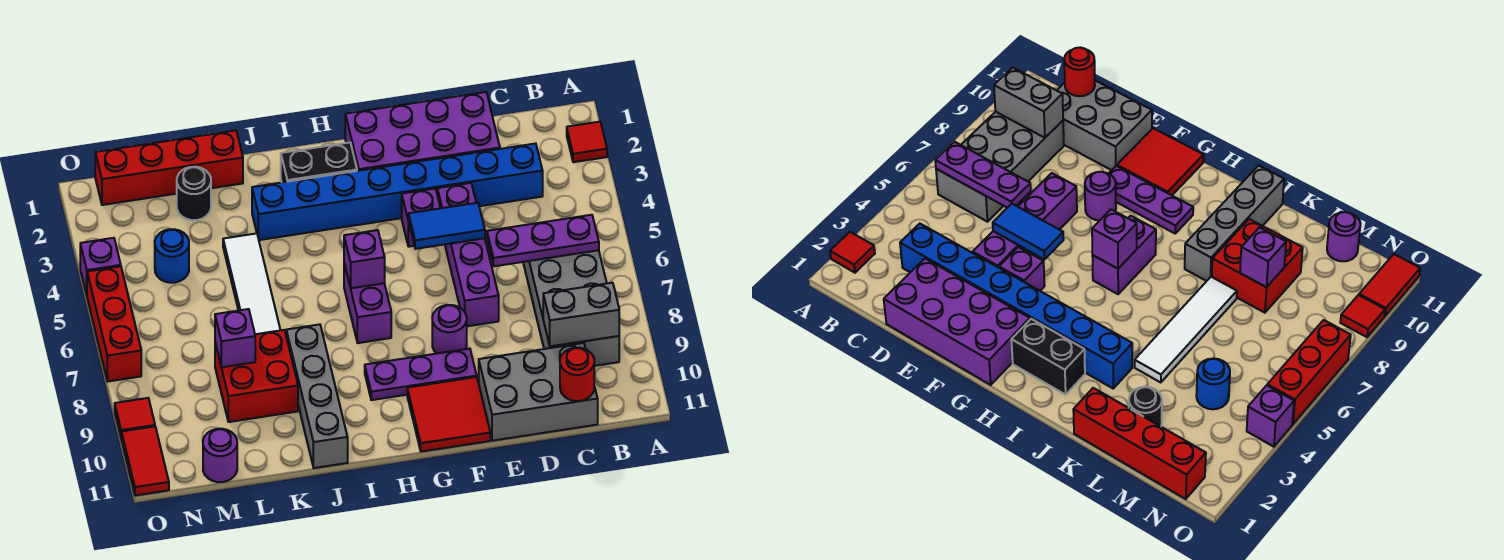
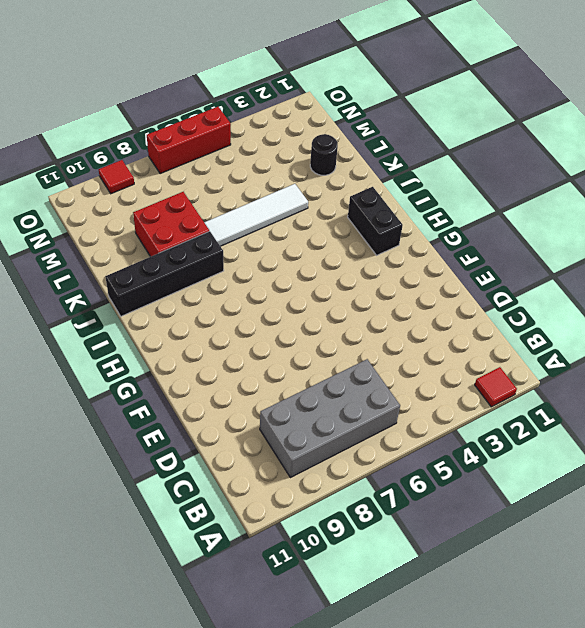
black brick J8:J11 level 1 -> grey brick J8:J11 level 1
none -> blue brick C3:J3 level 1
none -> grey brick C10:E11 level 1
none -> purple brick D1:G2 level 1

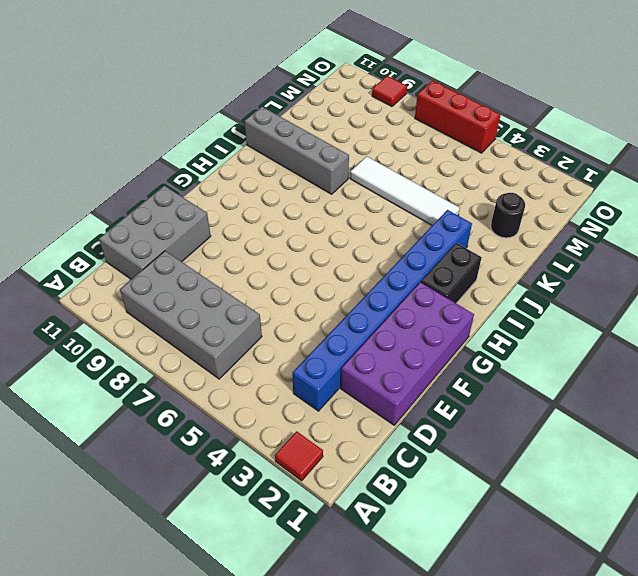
none -> purple brick E4:E7 level 1
none -> purple brick F4 level 1
none -> purple round brick F8 level 1

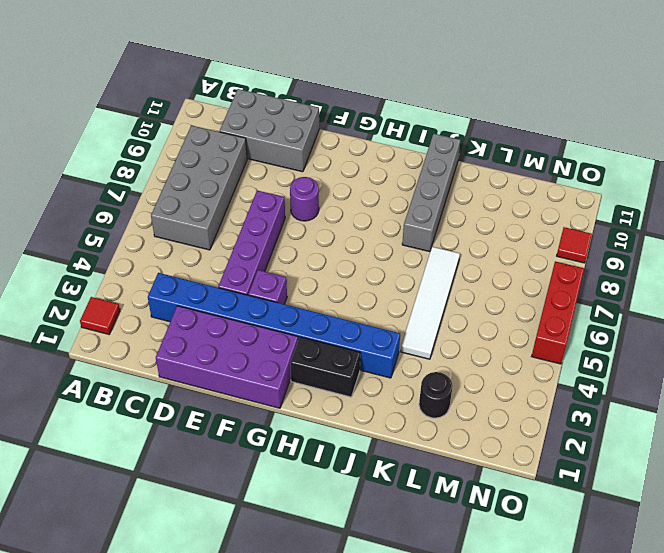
none -> purple plate F9:H9 level 1
none -> red tile F10:G11 level 1
none -> purple brick H6:H7 level 1

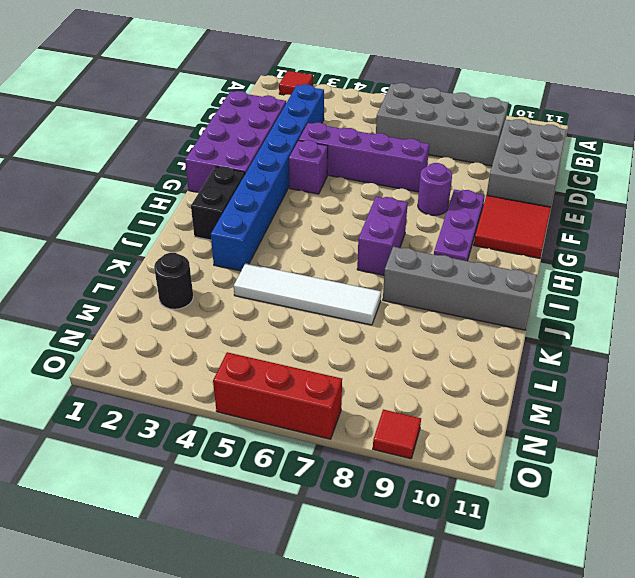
purple brick H7:I7 level 1 -> purple brick H6:H7 level 1
none -> red brick K1:N1 level 1
none -> red brick K8:L9 level 1
none -> blue round brick M4 level 1

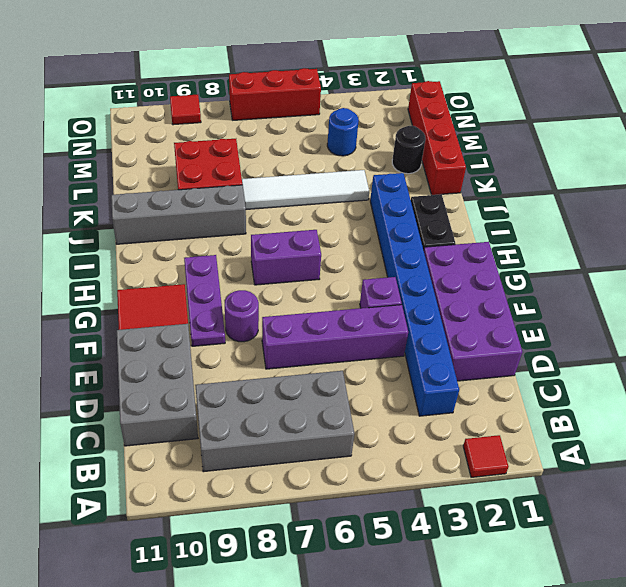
none -> purple round brick M11 level 1
none -> purple brick O4 level 1
none -> red tile O10:O11 level 1

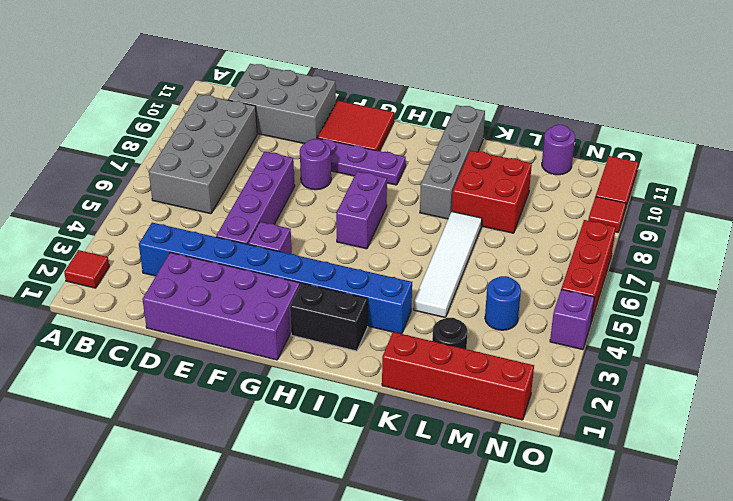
none -> purple plate B6:D6 level 2
none -> grey brick B9:C9 level 2
none -> red round brick C11 level 2

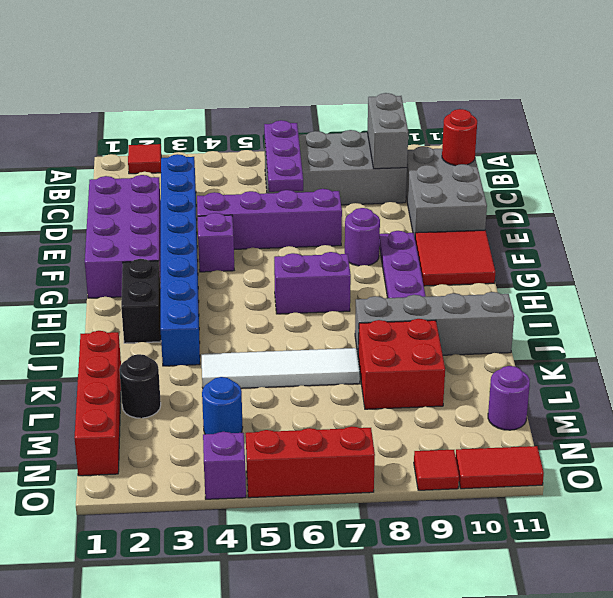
none -> blue tile E5:F5 level 2
none -> purple brick H6 level 2
none -> purple brick L8 level 2

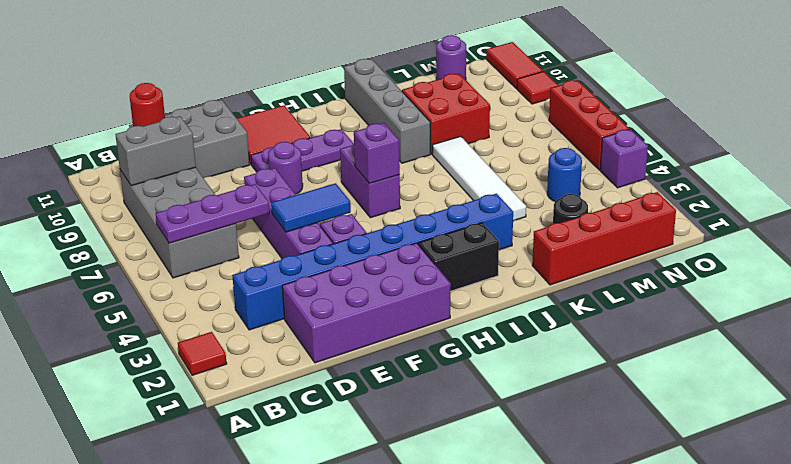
none -> purple brick L8 level 2

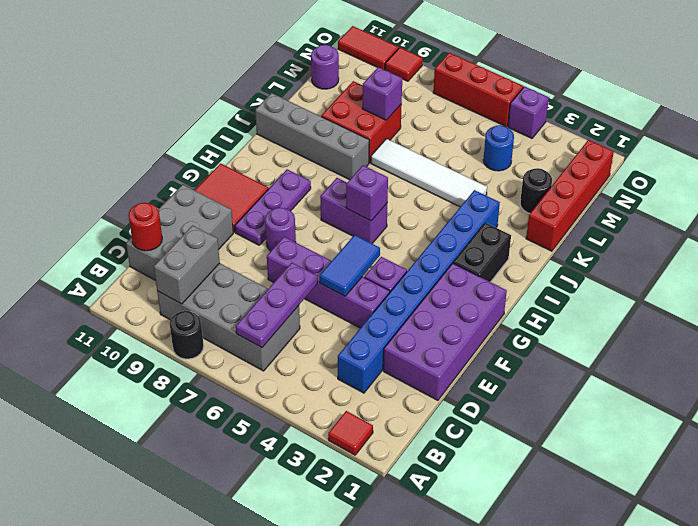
black round brick A8 level 1 -> none

